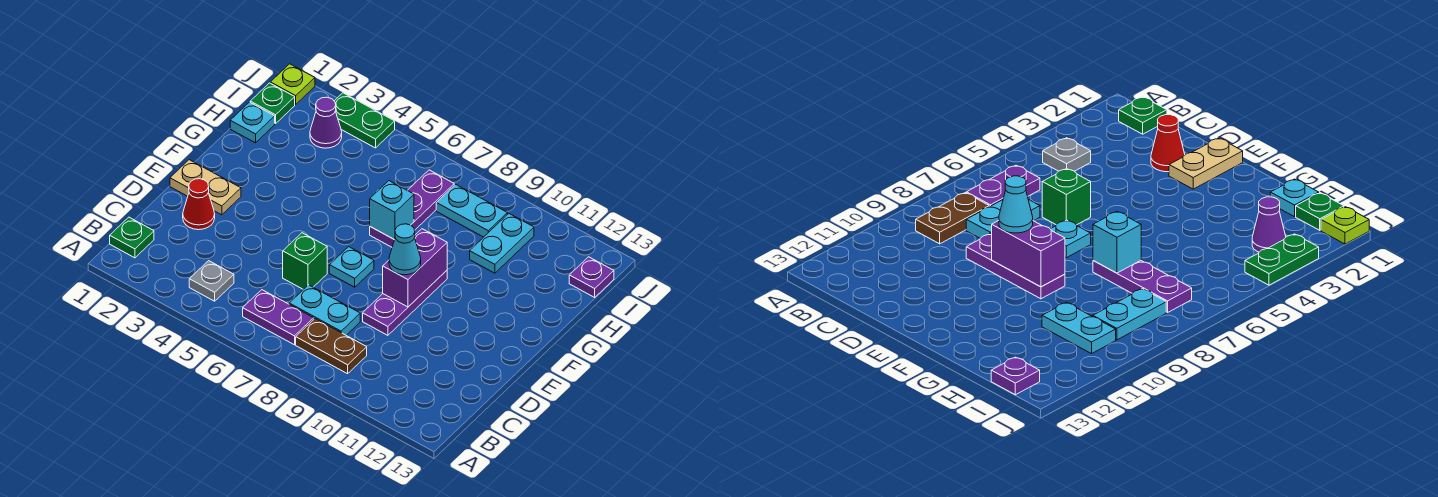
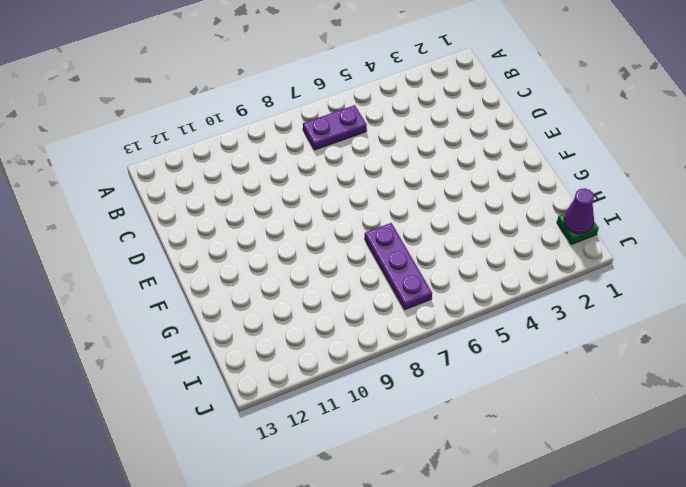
purple cone I1 level 2 -> purple cone I3 level 1
none -> green plate B1 level 1
none -> grey plate B4 level 1
none -> brown plate B8:B9 level 1

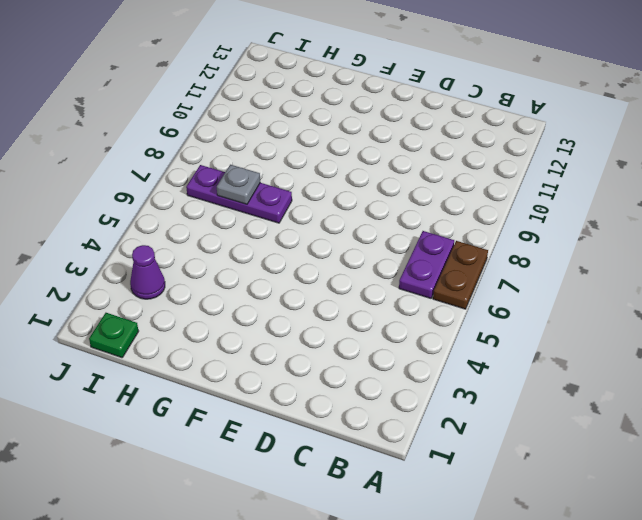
brown plate A6:A7 level 1 -> brown plate B8:B9 level 1
grey plate H7 level 2 -> grey plate B4 level 1
none -> green plate B1 level 1
none -> cyan plate C7:C8 level 1
none -> red cone D2 level 1

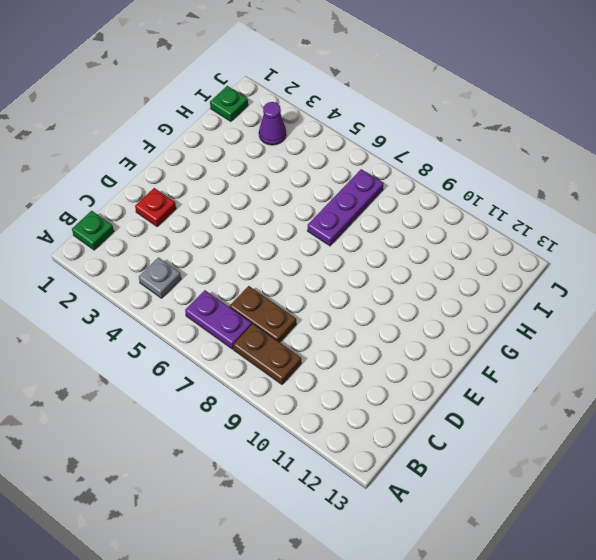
brown plate C7:C8 level 1 -> cyan plate C7:C8 level 1
red plate D2 level 1 -> red cone D2 level 1
none -> green brick D6 level 1
none -> purple plate D9:F9 level 1
none -> tan plate E1:E2 level 1

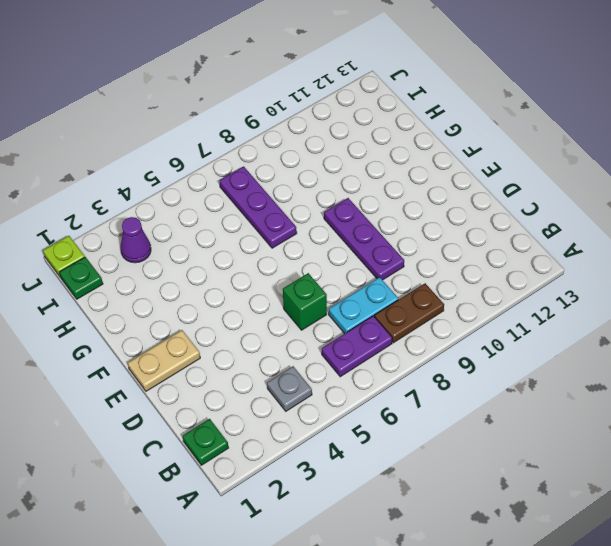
none -> red cone D2 level 1
none -> cyan plate E7 level 1
none -> cyan plate H1 level 1

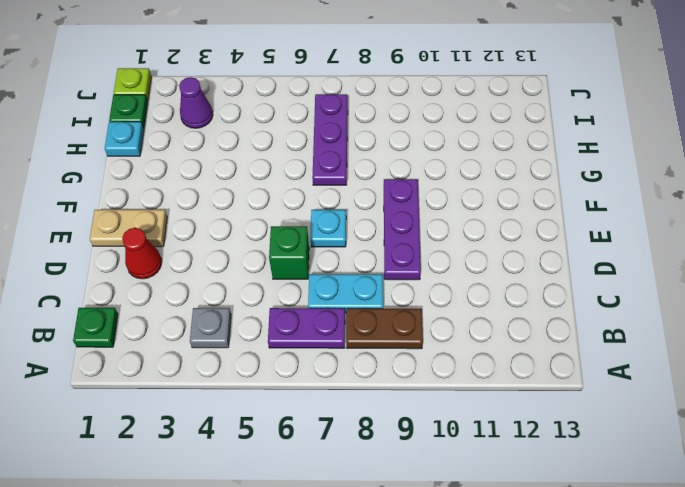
none -> cyan plate H10:I10 level 1
none -> cyan plate I8:I9 level 1
none -> purple plate I13 level 1

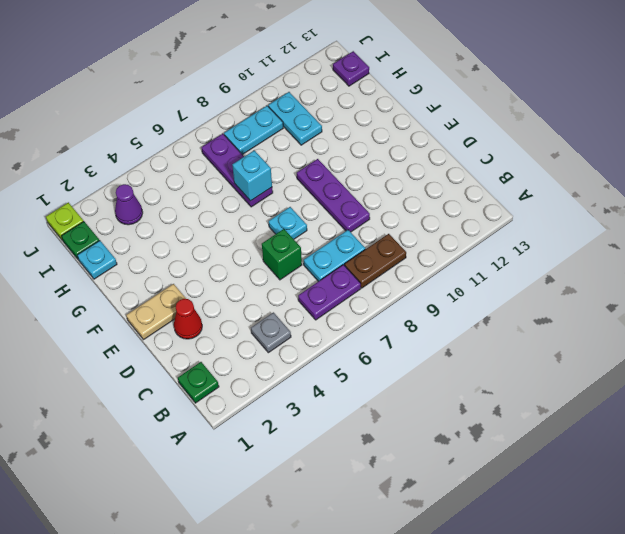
none -> green plate J3:J4 level 1
none -> purple brick E9:F9 level 2
none -> cyan cone E9 level 3

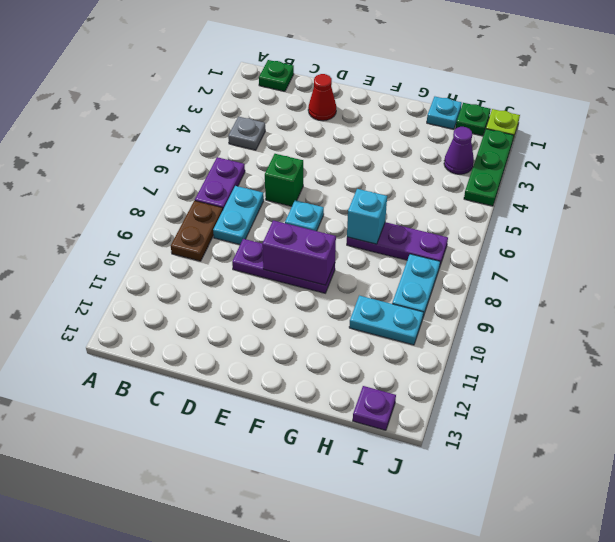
green plate J2:J4 level 1 -> green plate J3:J4 level 1
none -> tan plate E1:E2 level 1
none -> cyan cone E9 level 3

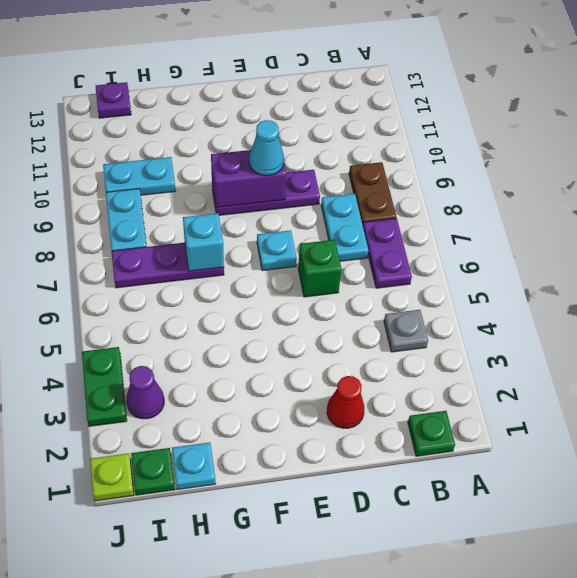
none -> tan plate E1:E2 level 1

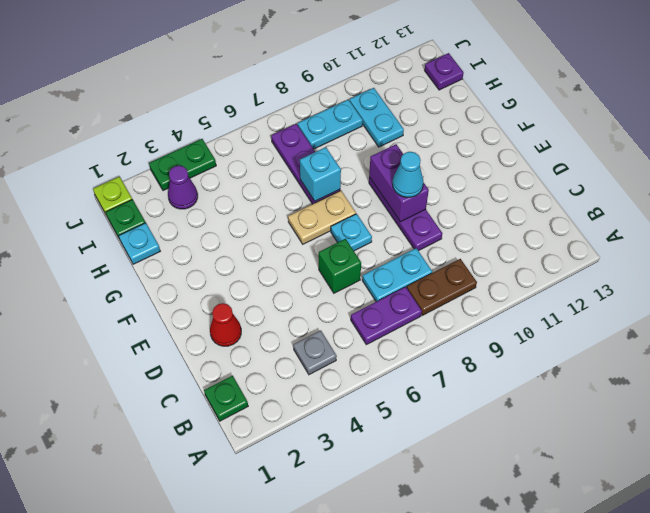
tan plate F6:F7 level 1 -> tan plate E1:E2 level 1

